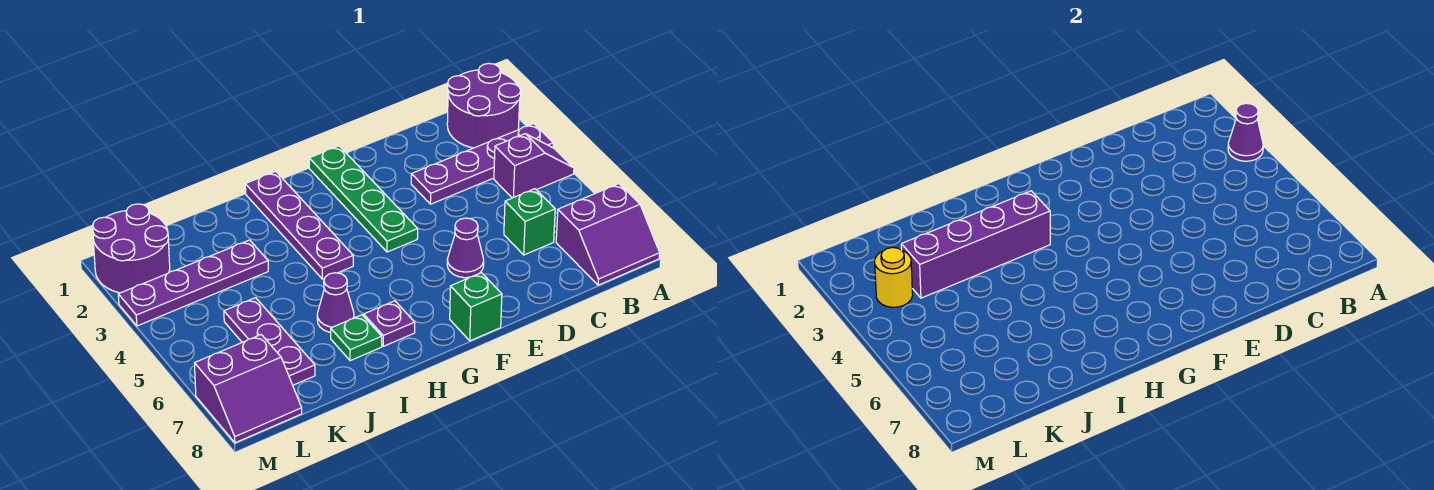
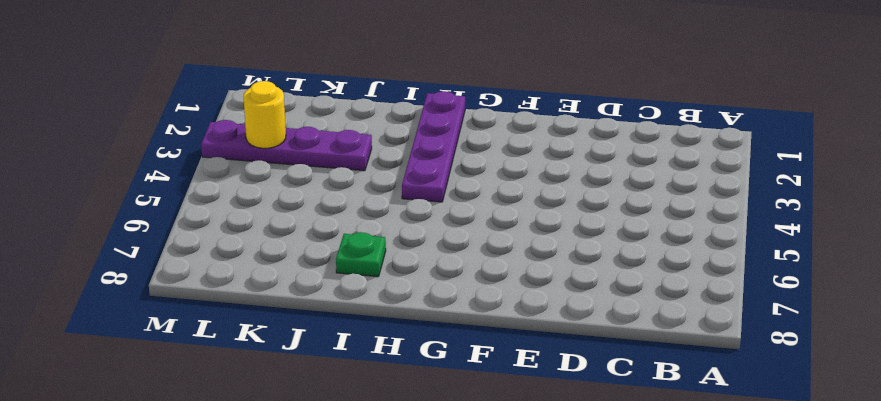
none -> purple round brick A1:B2 level 1
none -> purple plate A3:D3 level 1
none -> purple slope A4:B4 level 1 top B

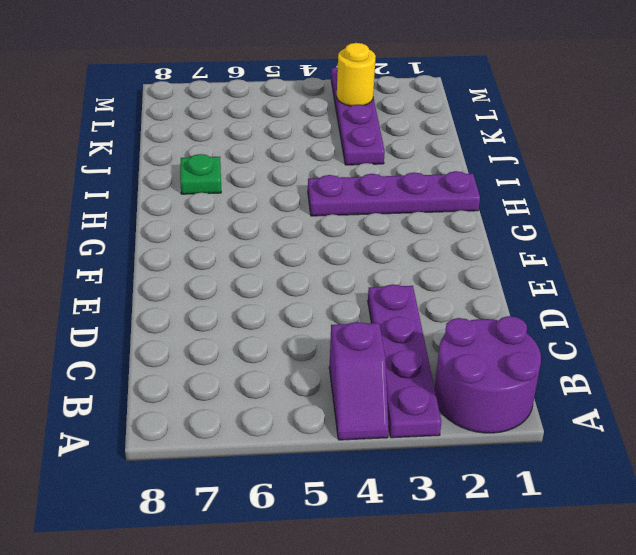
none -> purple slope A7:B8 level 1 top 7
none -> green brick C6 level 1
none -> purple cone E6 level 1

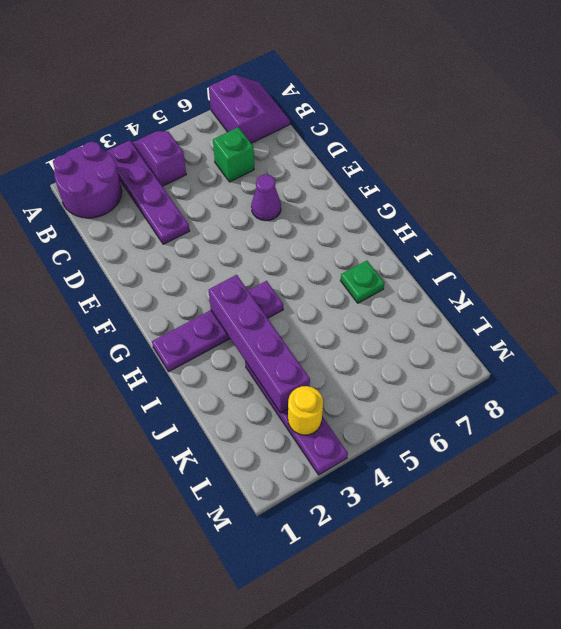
none -> green plate F1:F4 level 1
none -> green brick F8 level 1
none -> purple plate H7 level 1

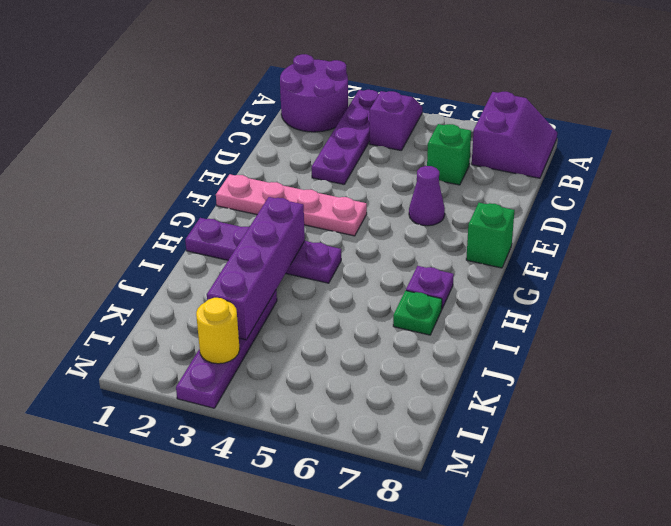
pink plate F1:F4 level 1 -> green plate F1:F4 level 1
none -> purple cone I6 level 1
none -> purple plate K5:K7 level 1
none -> purple round brick L1:M2 level 1

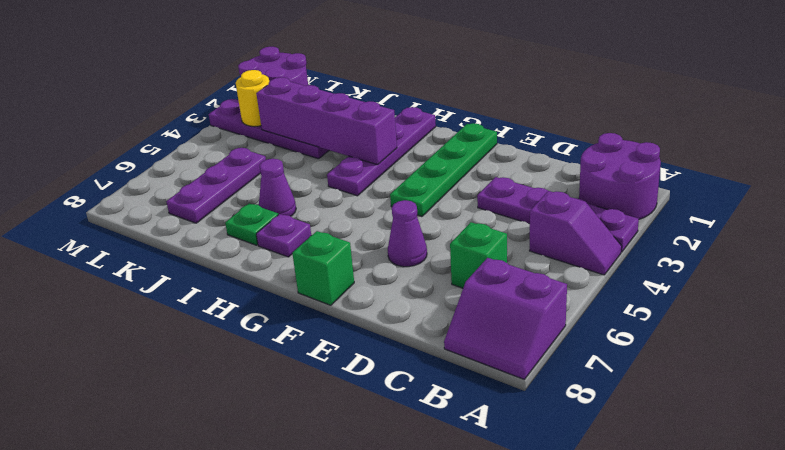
none -> purple slope L7:M8 level 1 top 7
none -> purple cone A3 level 2

